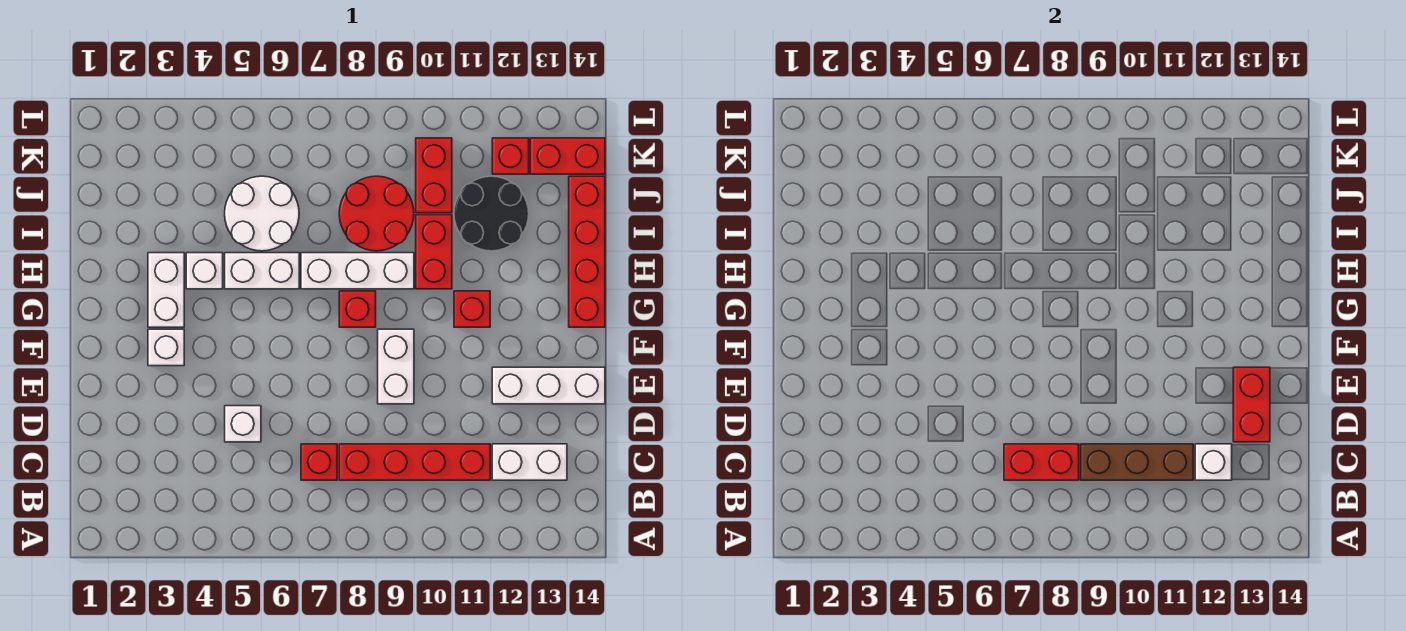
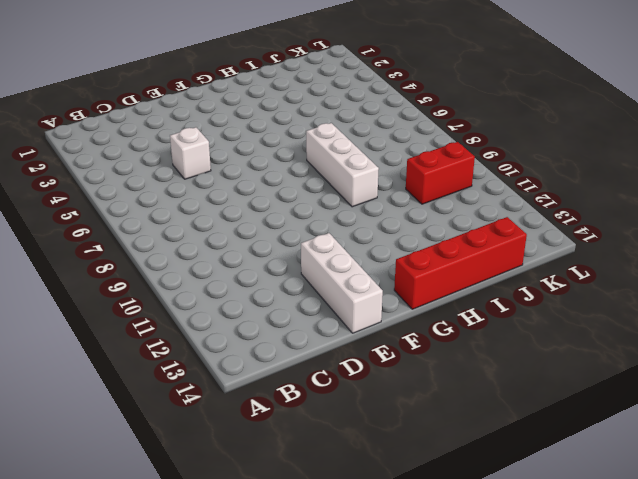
none -> red brick C7 level 1
none -> red brick C8:C11 level 1
none -> white brick C12:C13 level 1

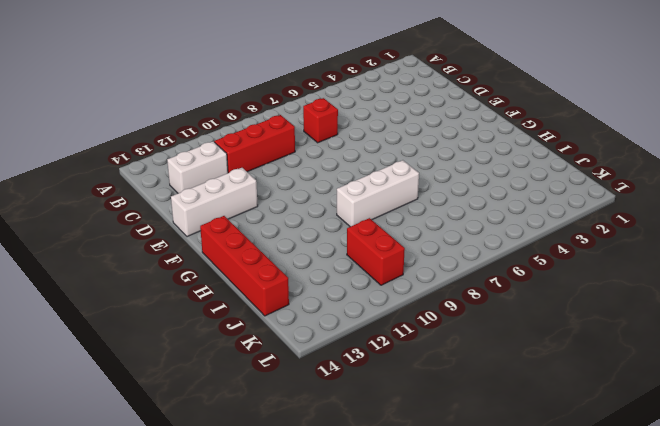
red brick C9:C11 level 1 -> red brick C8:C11 level 1
none -> white brick D5 level 1
none -> white brick E9:F9 level 1
none -> white brick F3 level 1

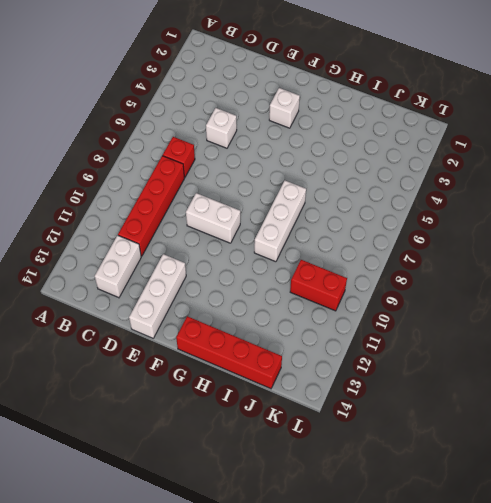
none -> white brick G3:H3 level 1
none -> red brick G8 level 1
none -> red brick G11 level 1

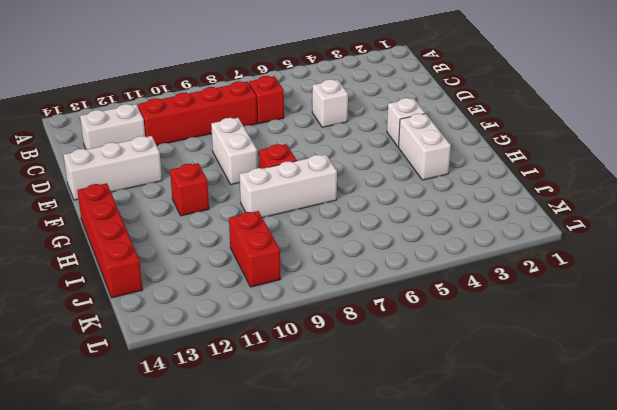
none -> white brick H4 level 1
none -> white brick H5:H6 level 1
none -> red brick H10:I10 level 1

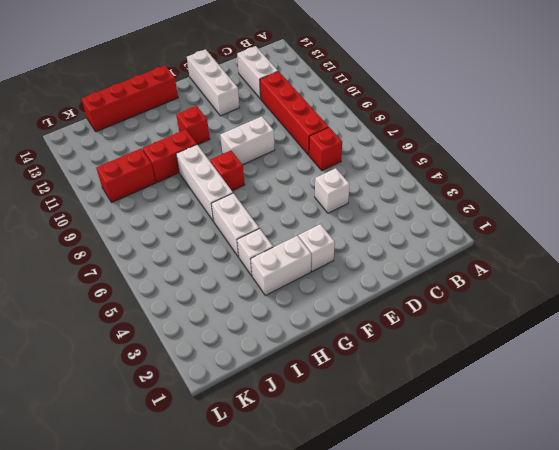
none -> white round brick I5:J6 level 1
none -> red round brick I8:J9 level 1
none -> black round brick I11:J12 level 1

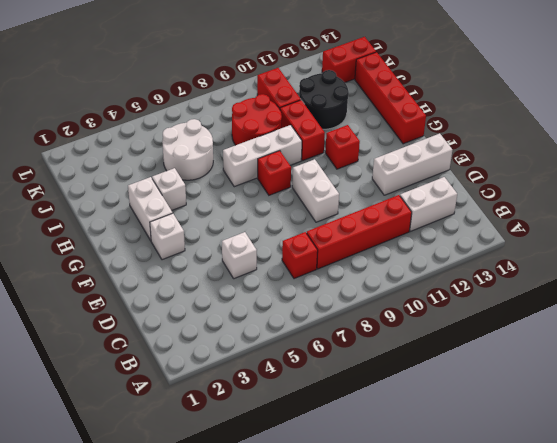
none -> white brick H5:H6 level 1
none -> red brick K12 level 1
none -> red brick C7:C8 level 2

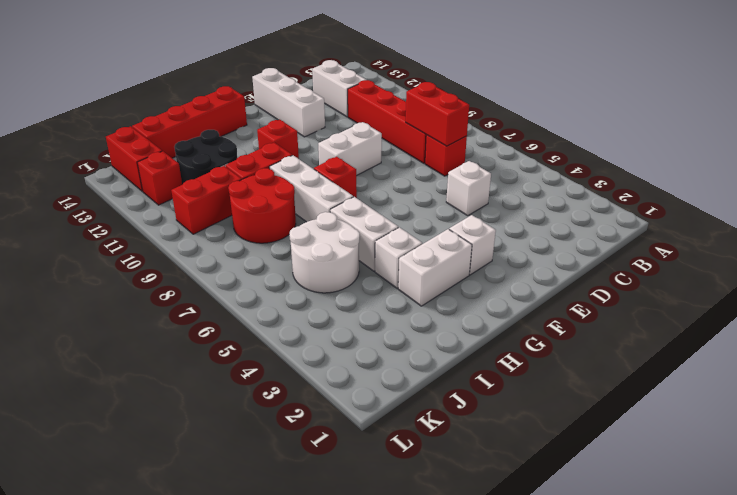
none -> brown brick C9:C11 level 2
none -> white brick C12 level 2
none -> red brick D13:E13 level 2

